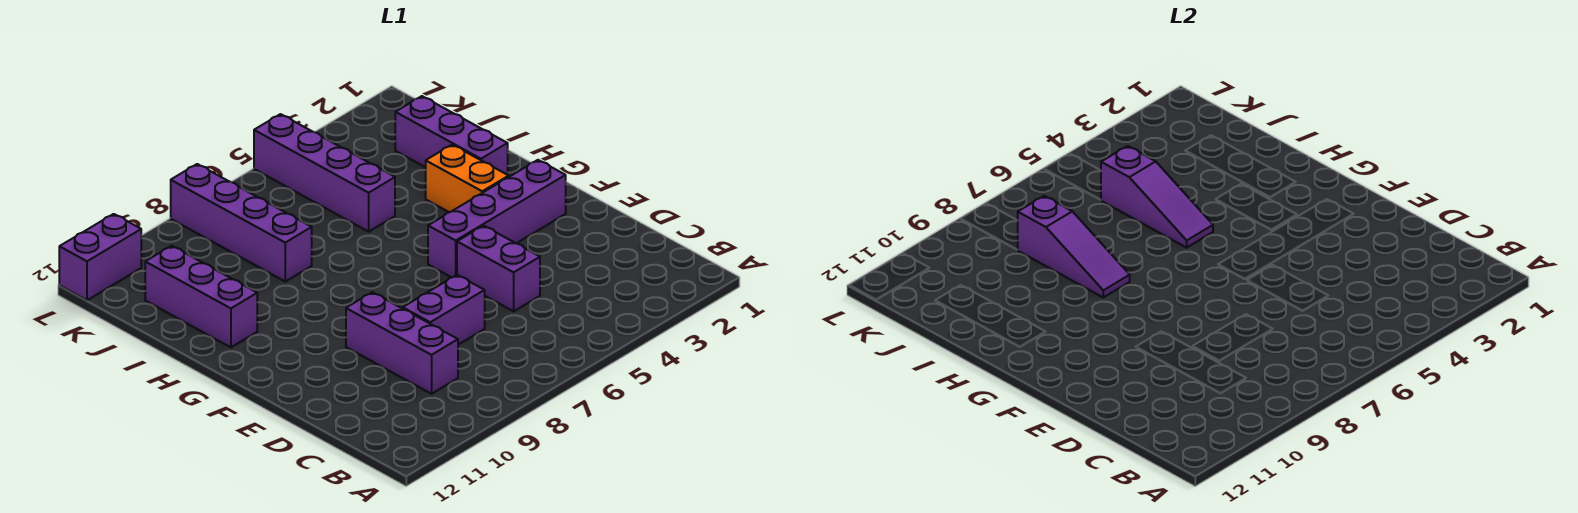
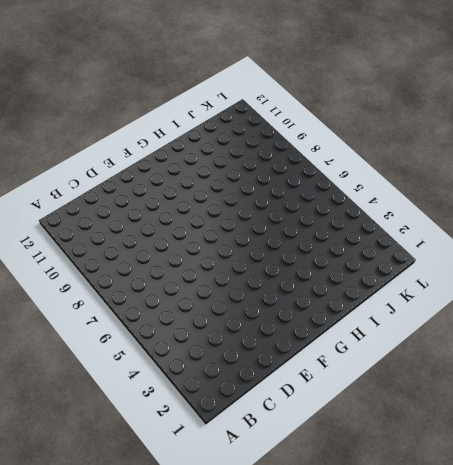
none -> purple brick C9:E9 level 1
none -> purple brick D5:E5 level 1
none -> purple brick D7:D8 level 1

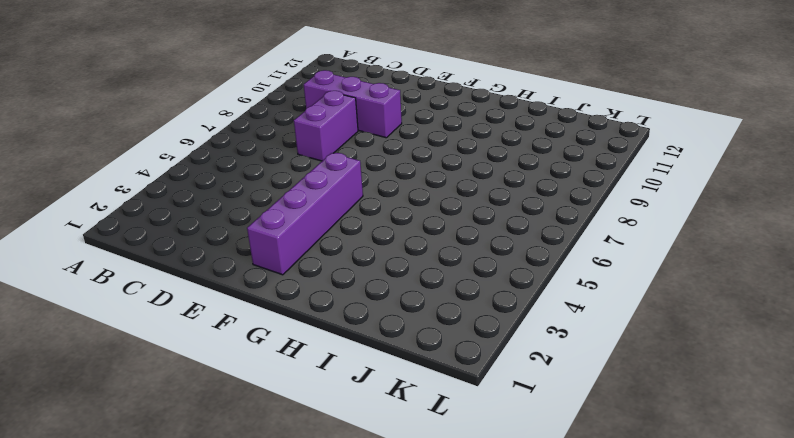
none -> purple brick D5:E5 level 1
none -> orange brick G3:H3 level 1
none -> purple brick H2:J2 level 1

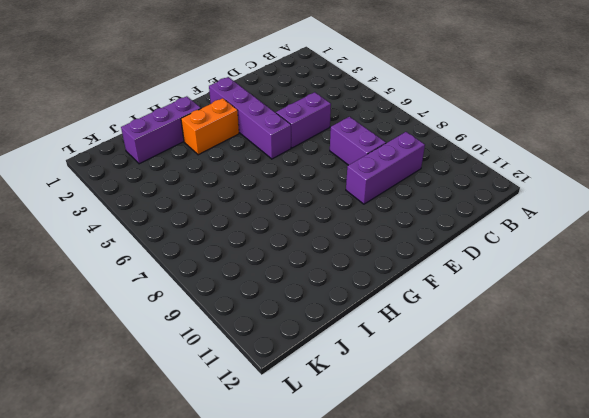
none -> purple brick H11:J11 level 1
none -> purple brick I5:L5 level 1
none -> purple brick I8:L8 level 1

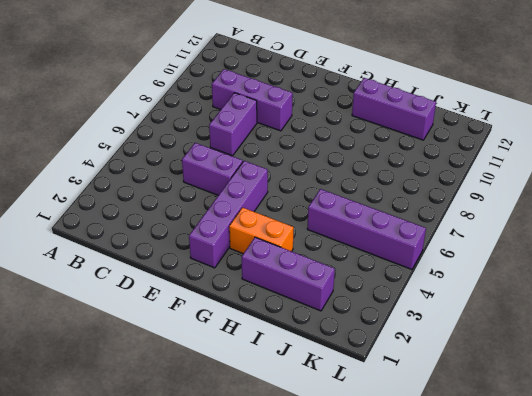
none -> purple brick I8:L8 level 1
none -> purple brick L11:L12 level 1
none -> purple slope H5:J5 level 2 top J

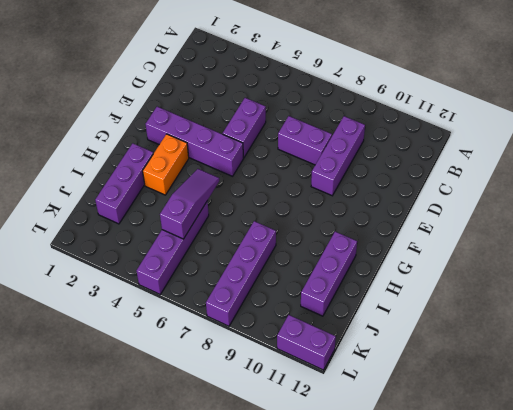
none -> purple slope H8:J8 level 2 top J

